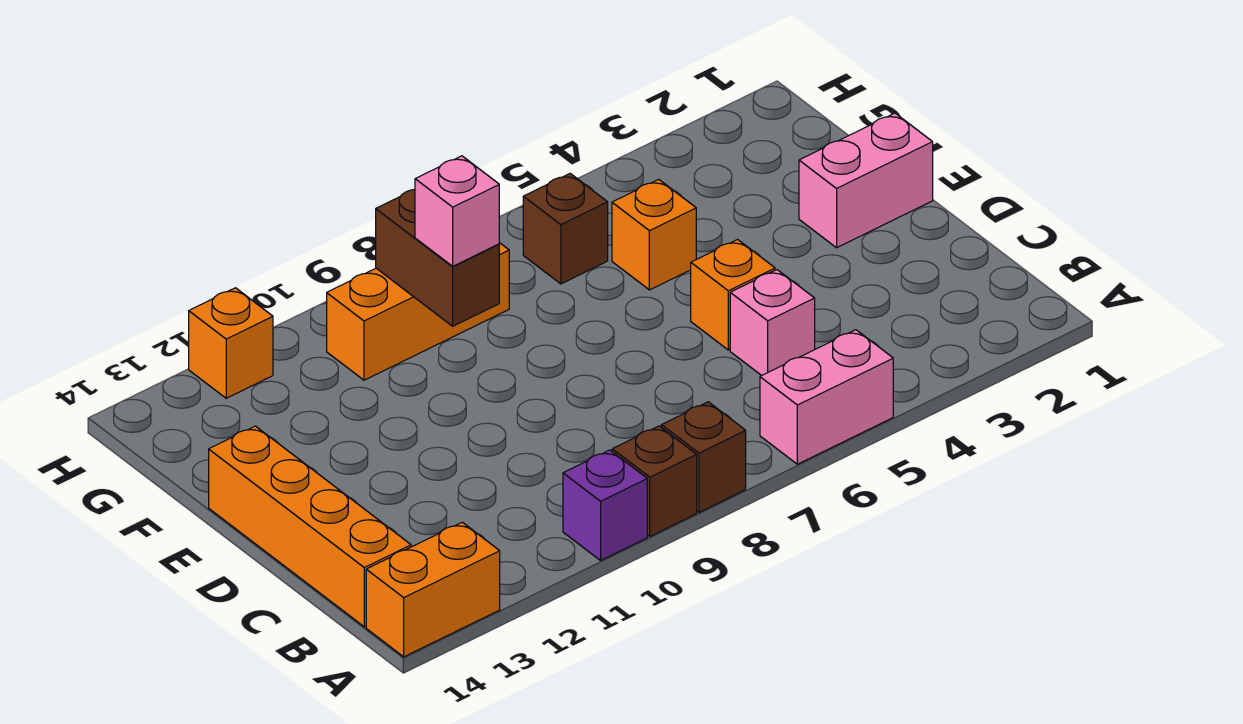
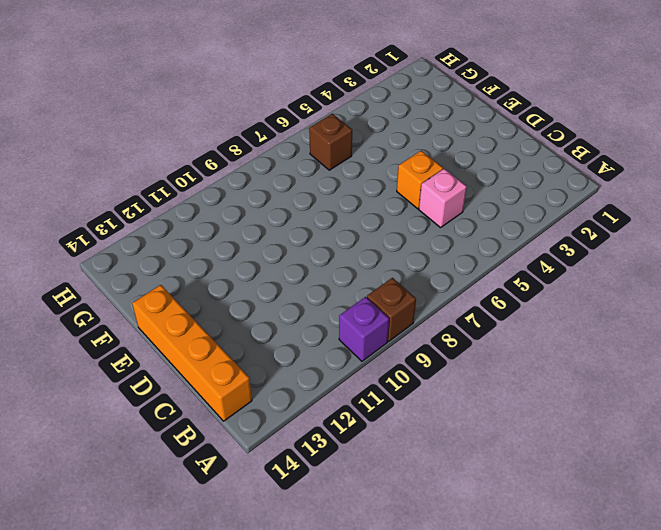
none -> pink brick A5:A6 level 1
none -> brown brick A8 level 1
none -> orange brick A13:A14 level 1

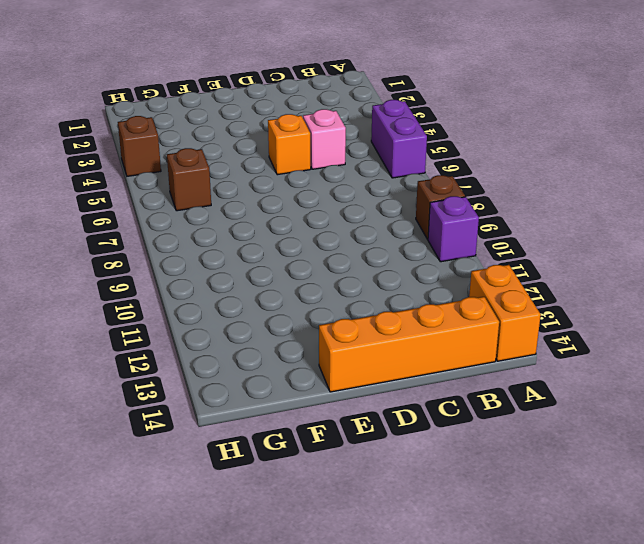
purple brick A5:A6 level 1 -> pink brick A5:A6 level 1
brown brick H4 level 1 -> brown brick A8 level 1
none -> pink brick E1:E2 level 1
none -> orange brick F5 level 1
none -> orange brick G8:G10 level 1

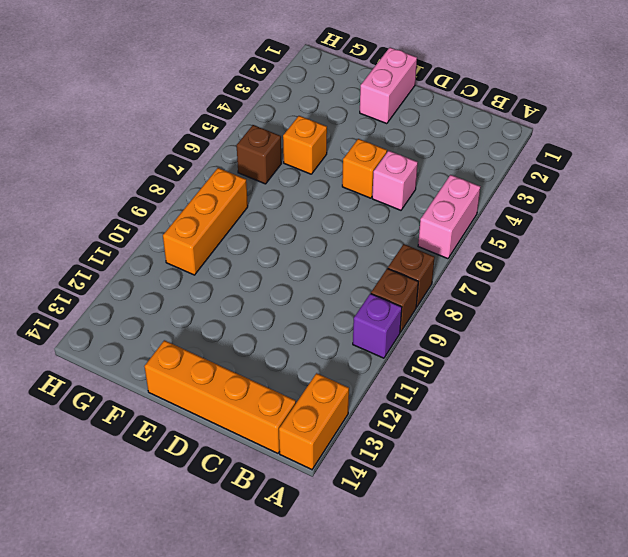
none -> orange brick H12 level 1
none -> brown brick F9:G9 level 2
none -> pink brick F9 level 3

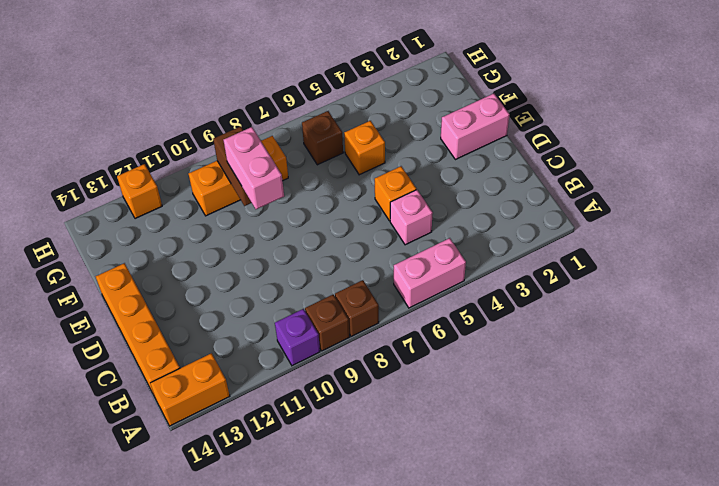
pink brick E9:F9 level 3 -> pink brick F9 level 3

